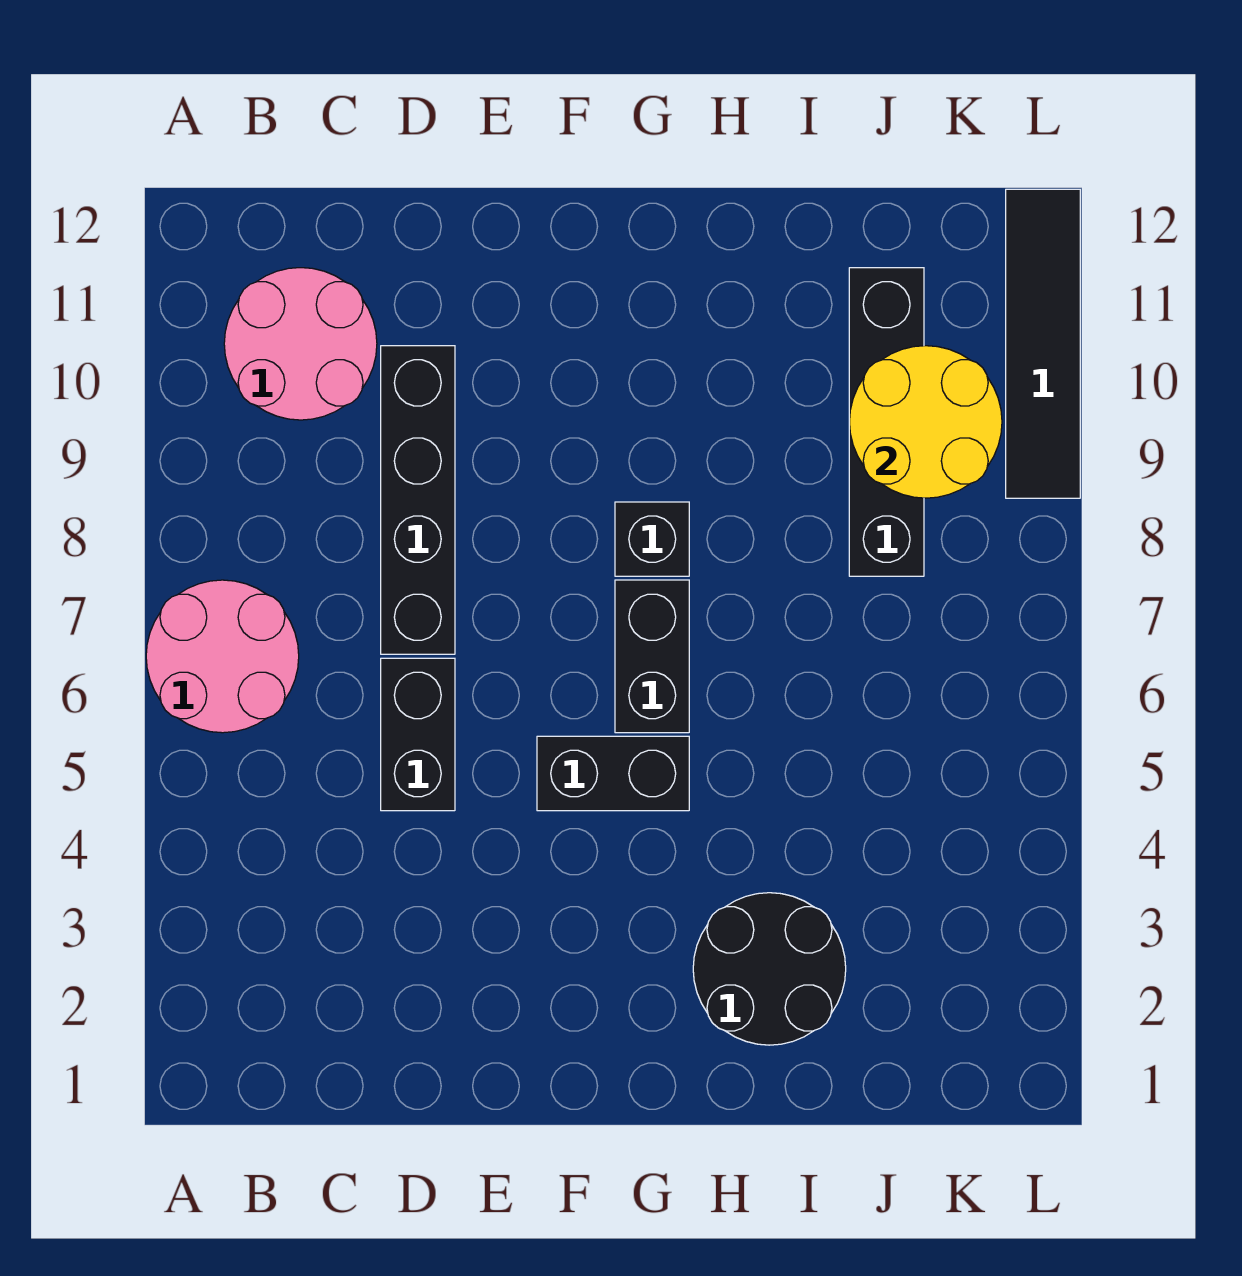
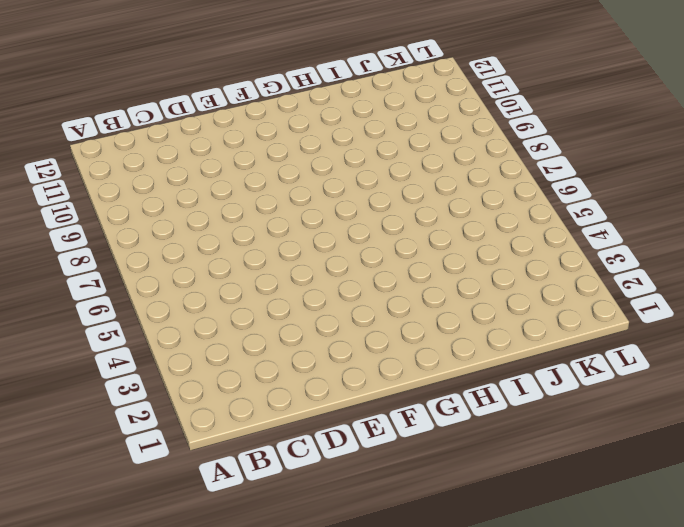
none -> pink round brick A6:B7 level 1
none -> pink round brick B10:C11 level 1

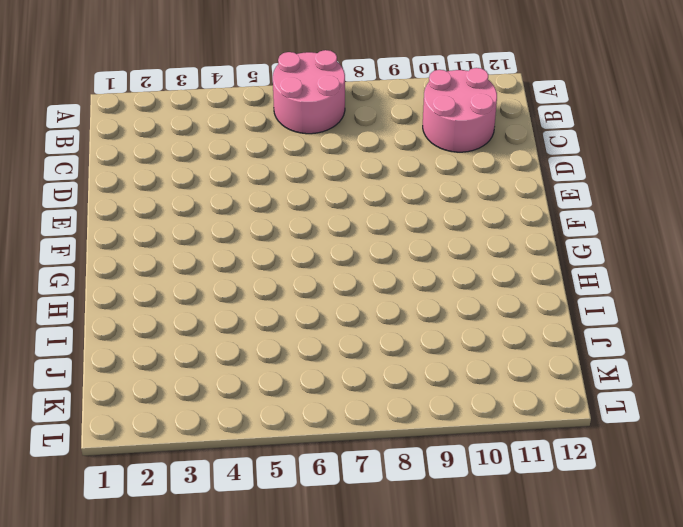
none -> black brick D5:D6 level 1
none -> black brick D7:D10 level 1

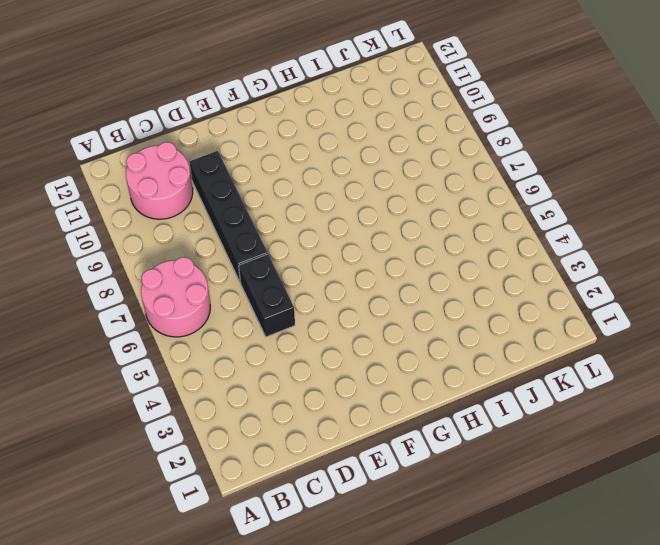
none -> black brick F5:G5 level 1
none -> black brick G6:G7 level 1

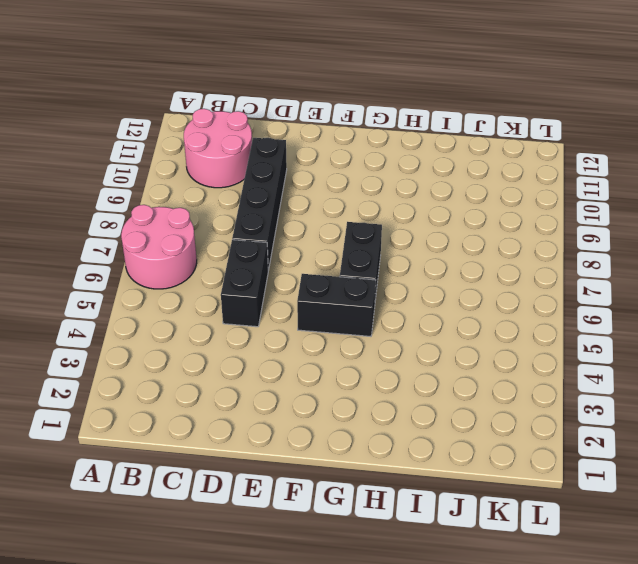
none -> black brick G8 level 1
none -> black round brick H2:I3 level 1

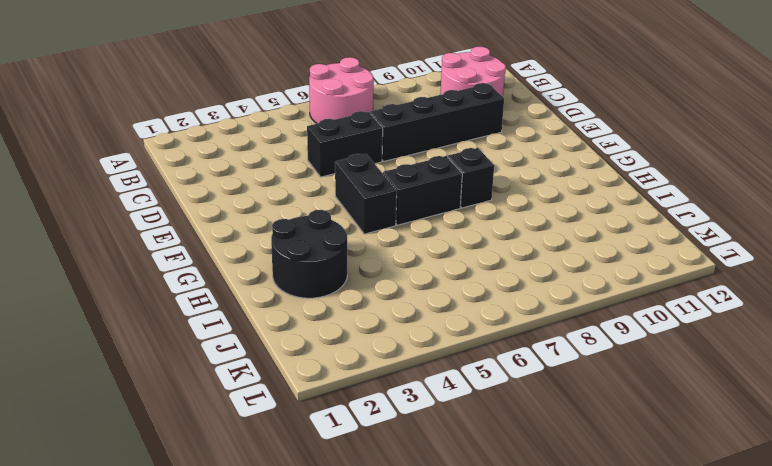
none -> black brick J8:J11 level 1
none -> black tile L9:L12 level 1

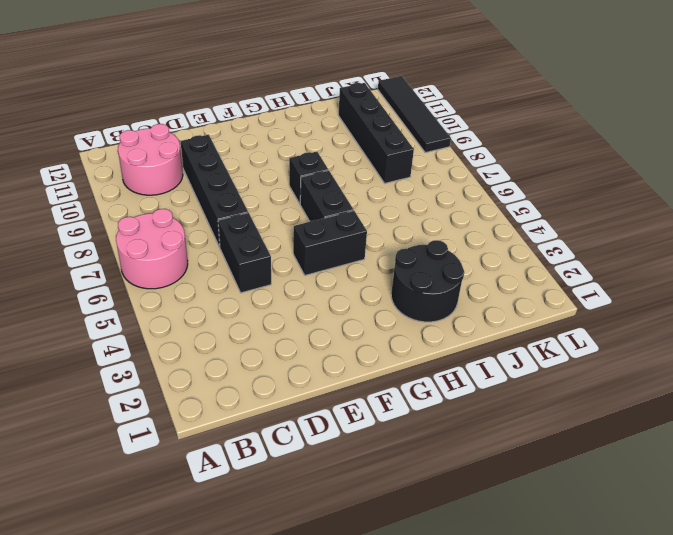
none -> yellow round brick J9:K10 level 2

